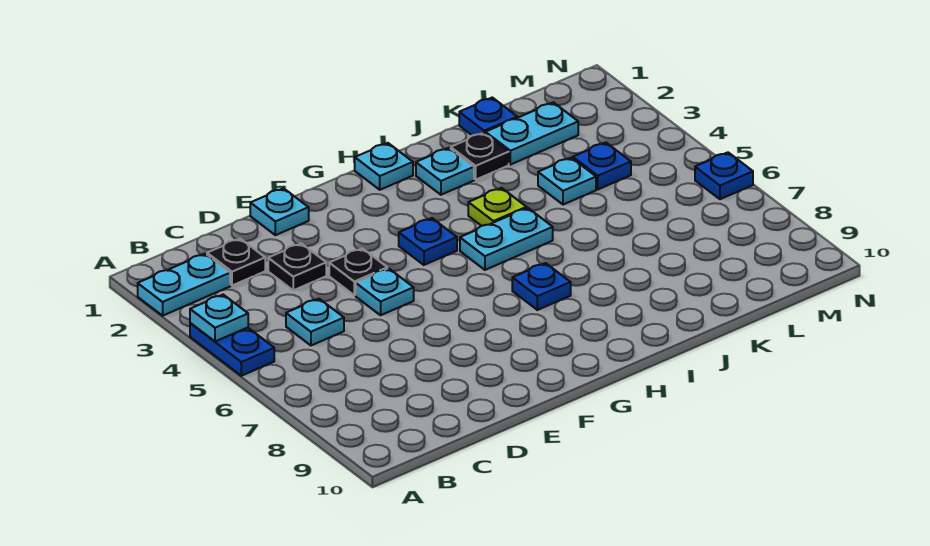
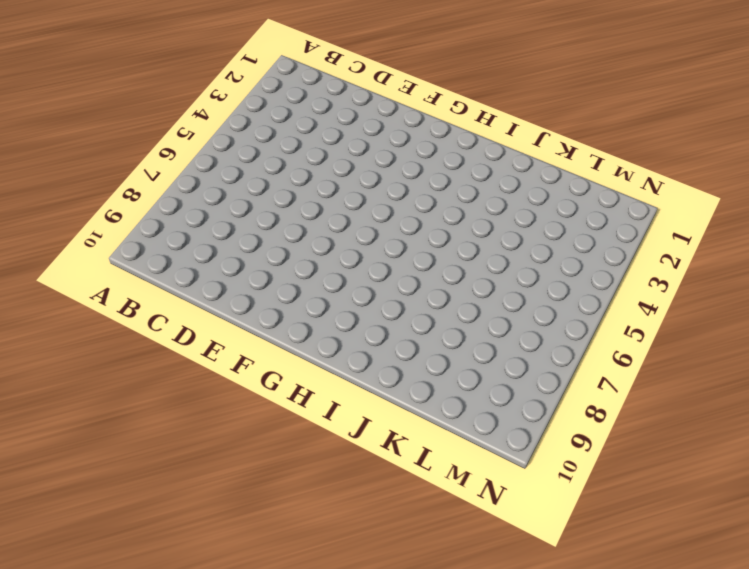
none -> cyan plate A2:B2 level 1
none -> blue plate A4:A5 level 1
none -> black plate C2 level 1

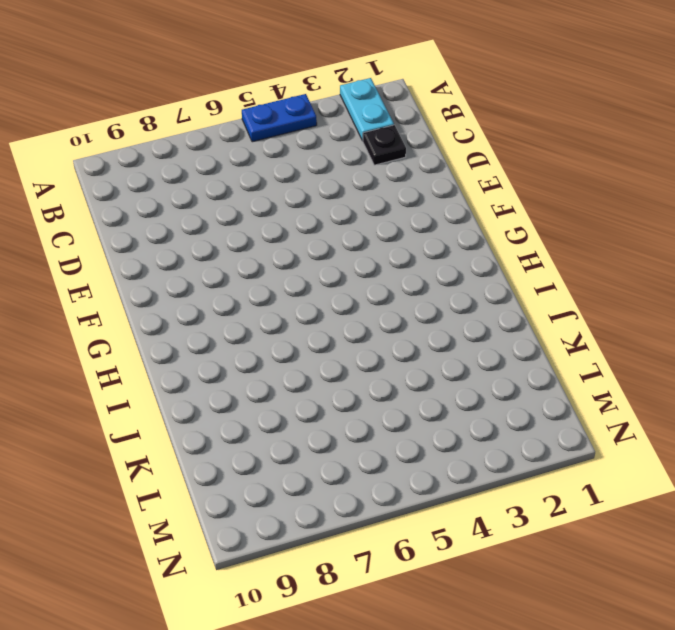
none -> cyan plate C5 level 1
none -> black plate D3 level 1
none -> cyan plate E1 level 1

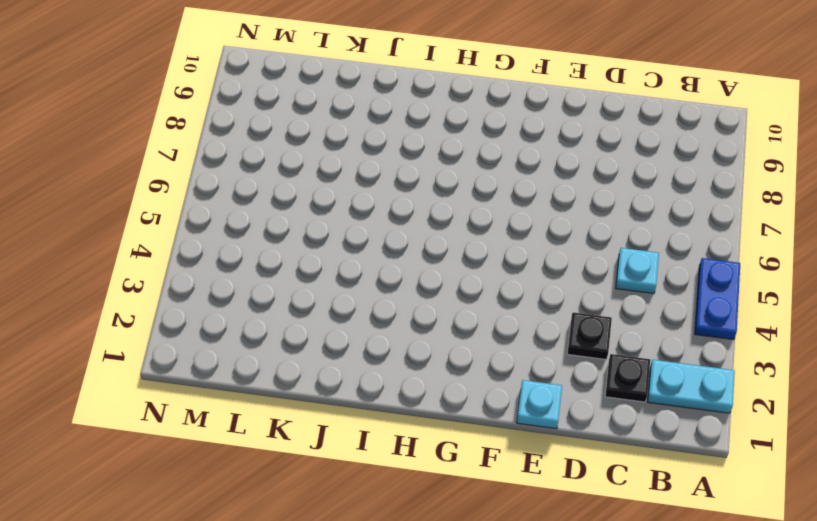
none -> black plate E4 level 1
none -> cyan plate E5 level 1
none -> blue plate G4 level 1

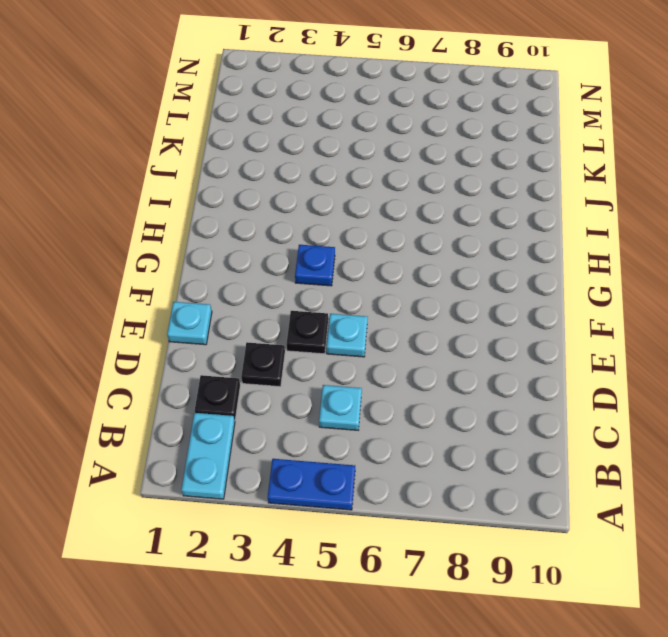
none -> cyan plate H1 level 1
none -> cyan plate H5:I5 level 1
none -> blue plate H7 level 1

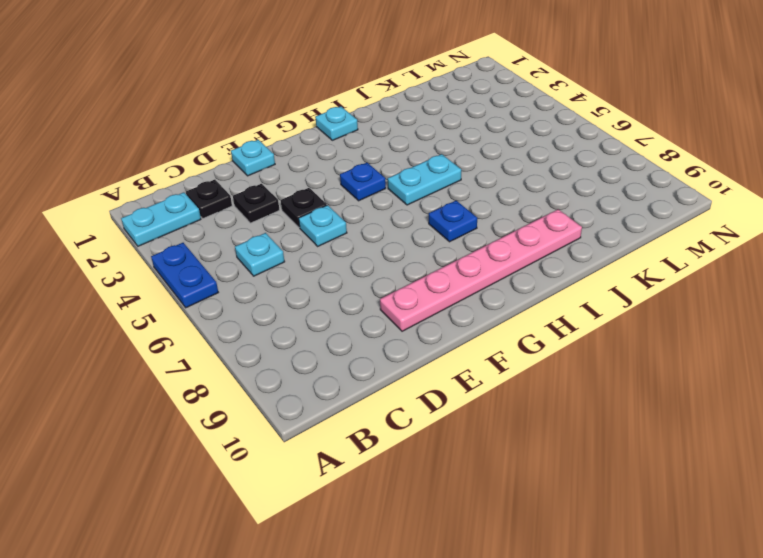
pink plate E9:J9 level 1 -> none
none -> cyan plate I2 level 1
none -> lime plate I4 level 1
none -> black plate J2 level 1

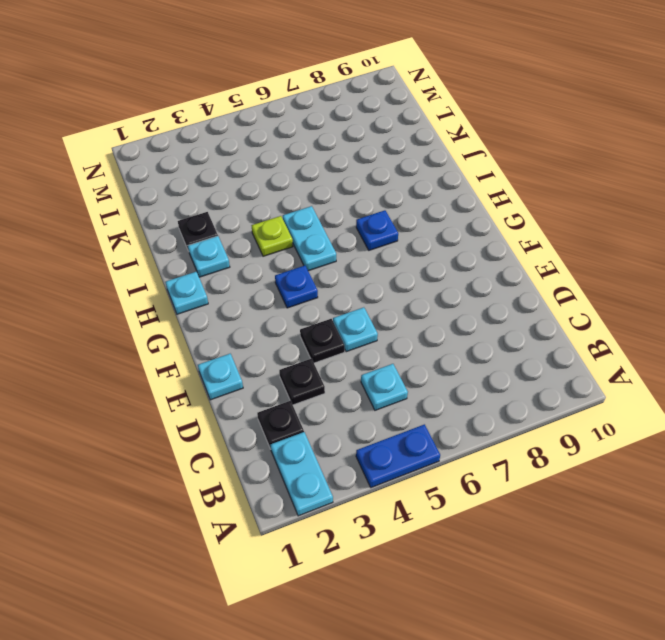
none -> blue plate K1 level 1
none -> cyan plate K2:L2 level 1
none -> cyan plate K4 level 1

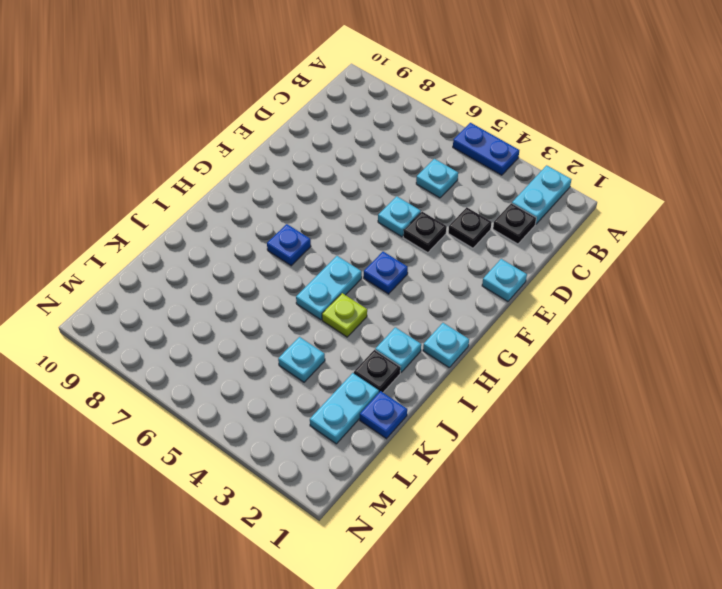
none -> blue plate L4 level 1
none -> blue plate N6 level 1
none -> cyan plate A4 level 2

